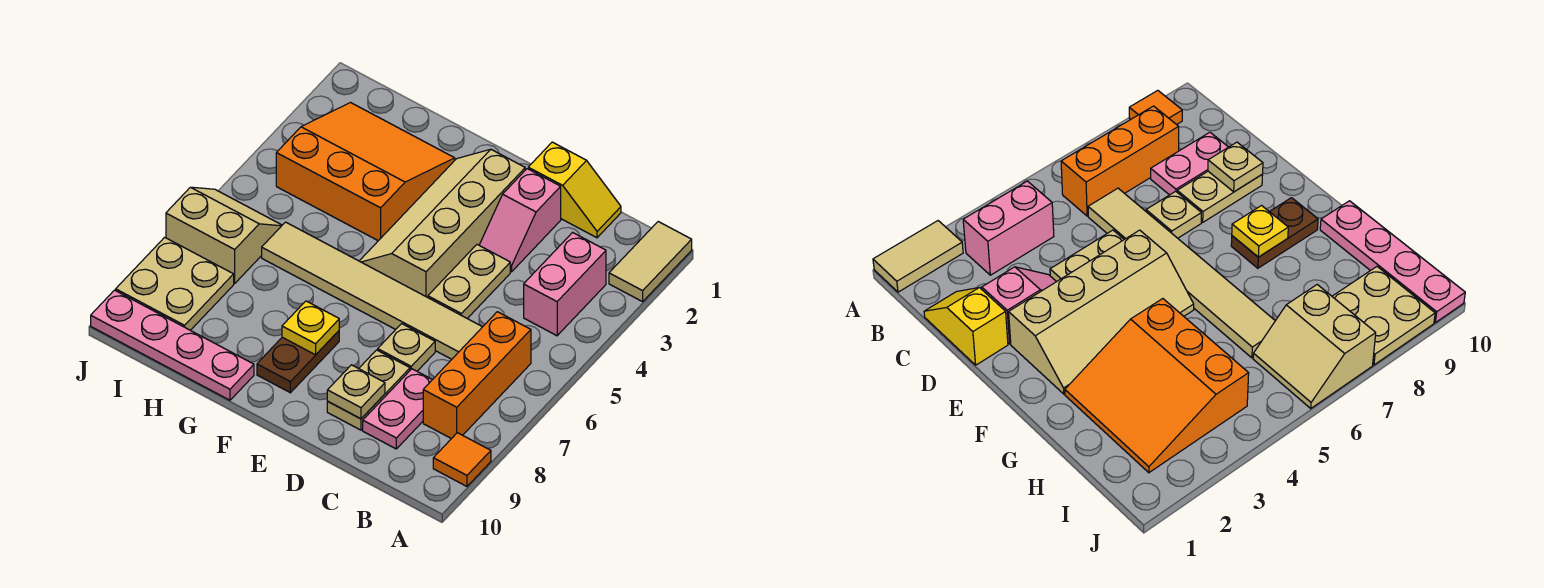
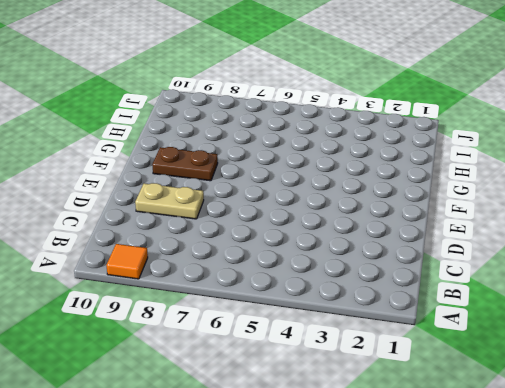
none -> tan tile A1:A2 level 1
none -> pink brick B3:B4 level 1
none -> orange brick B6:B8 level 1

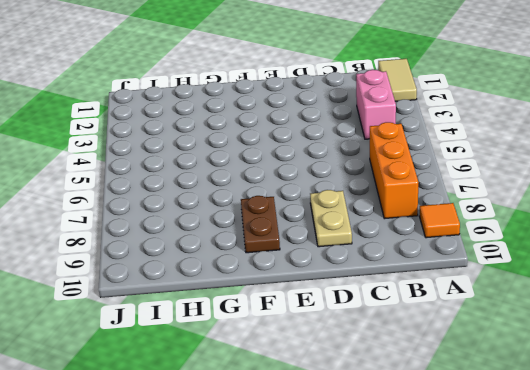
none -> yellow slope C1:D1 level 1 top D
none -> tan tile C6:H6 level 1
none -> pink plate C8:C9 level 1

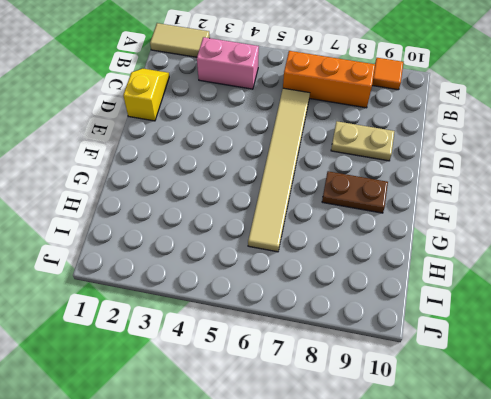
none -> pink plate C8:C9 level 1
none -> pink slope D2:D3 level 1 top 2
none -> tan plate D4:D5 level 1

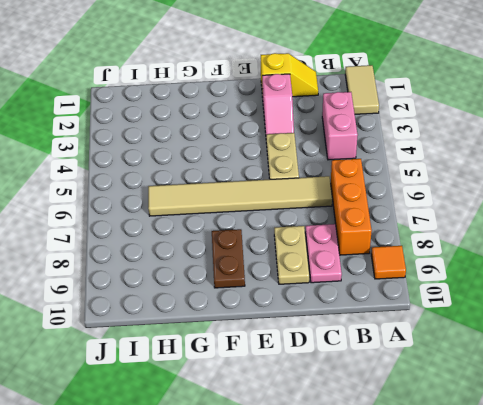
none -> tan plate D7 level 1
none -> tan slope E2:F5 level 1 top E
none -> orange slope G2:I4 level 1 top 4

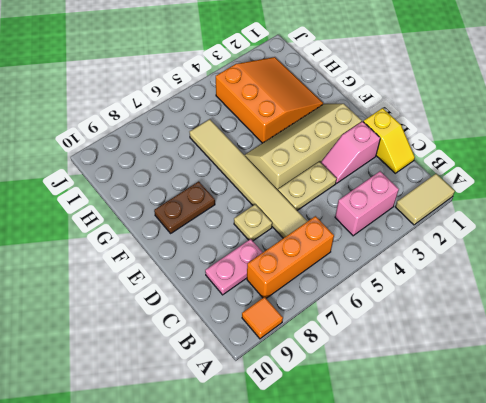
none -> tan plate D8:D9 level 1
none -> pink plate G10:J10 level 1
none -> tan slope I6:J7 level 1 top 7

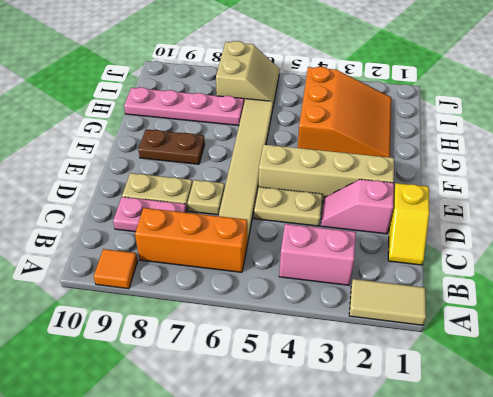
pink plate H7:H10 level 1 -> pink plate G10:J10 level 1
none -> tan plate I8:J9 level 1
none -> tan plate D9 level 2
none -> yellow plate F8 level 2

